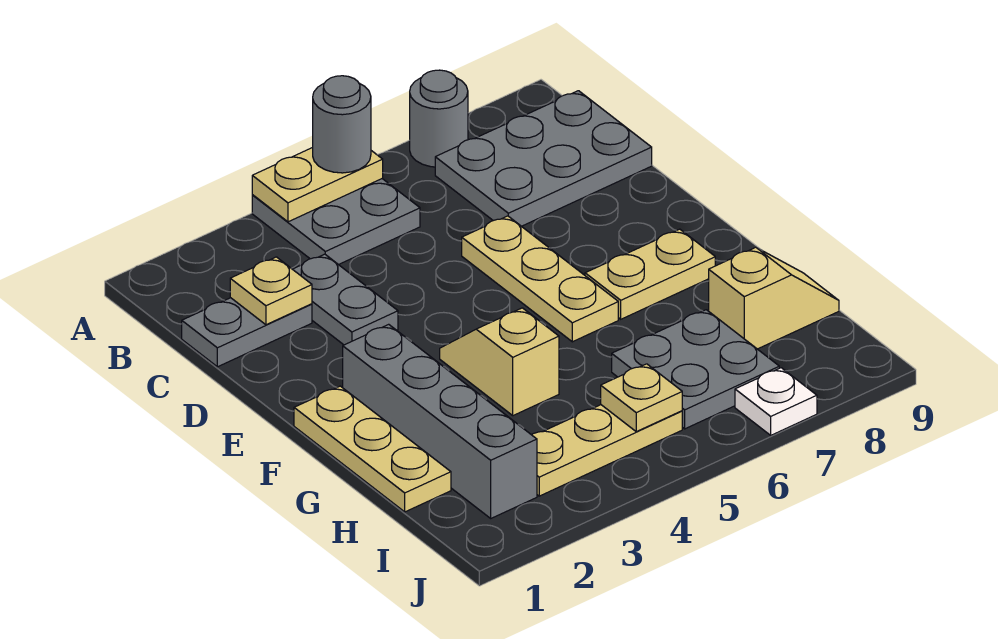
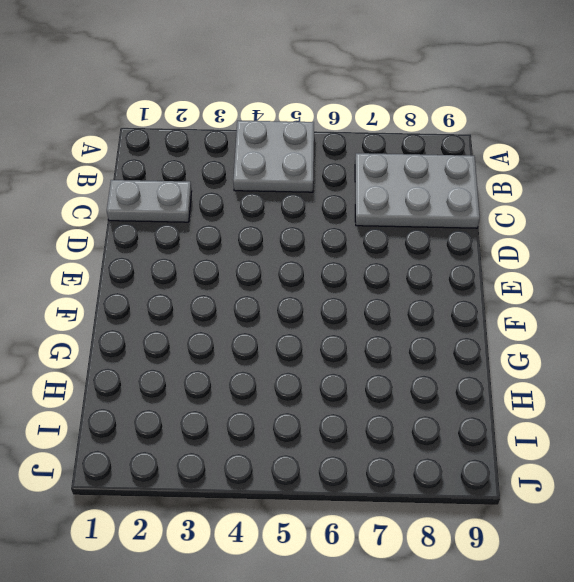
none -> grey round brick A7 level 1
none -> grey plate C3:D3 level 1
none -> tan plate D6:F6 level 1

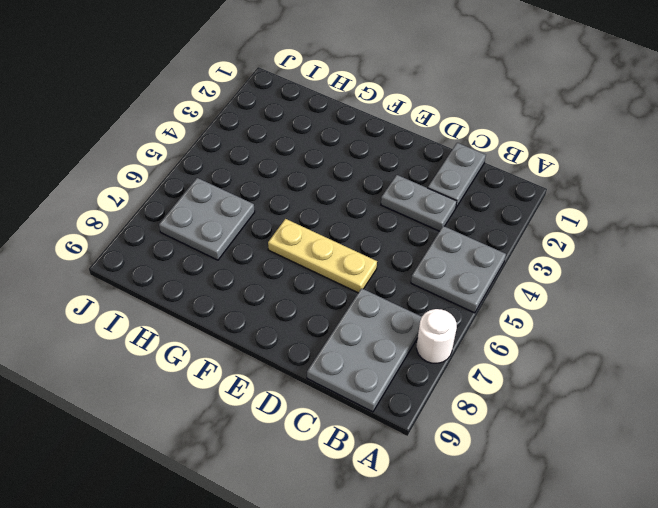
white round brick A7 level 1 -> grey round brick A7 level 1
none -> tan plate F1:H1 level 1
none -> grey brick F2:I2 level 1
none -> tan slope F4:G4 level 1 top G

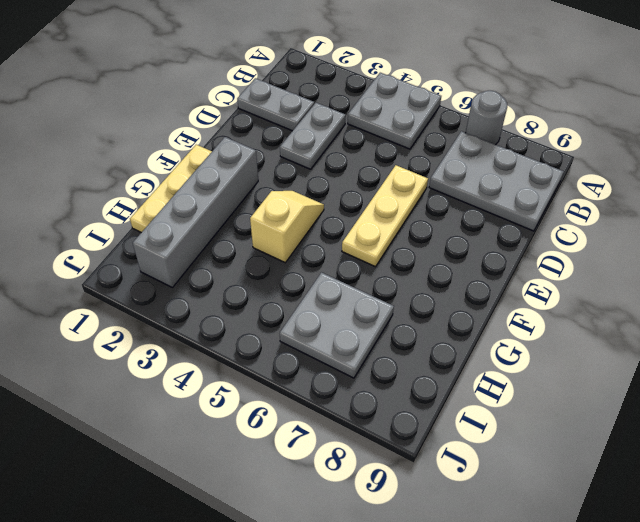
none -> tan plate F7:F8 level 1
none -> tan slope H8:H9 level 1 top 8
none -> tan plate I3:I5 level 1

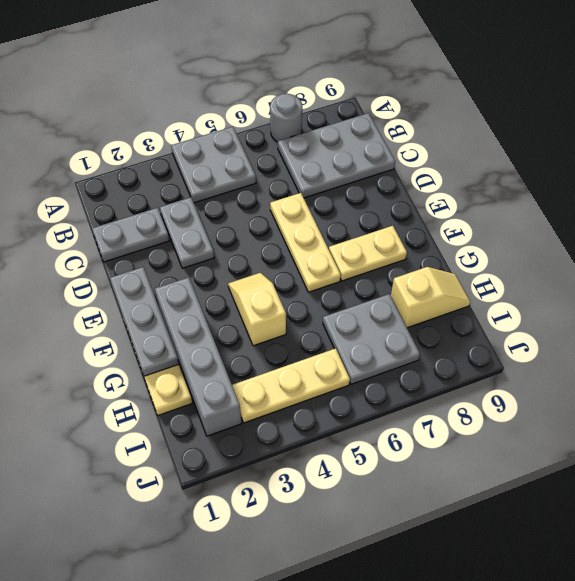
grey plate E1:G1 level 2 -> none
none -> white plate J7 level 1
none -> tan plate A4:A5 level 2
none -> tan plate C2 level 2

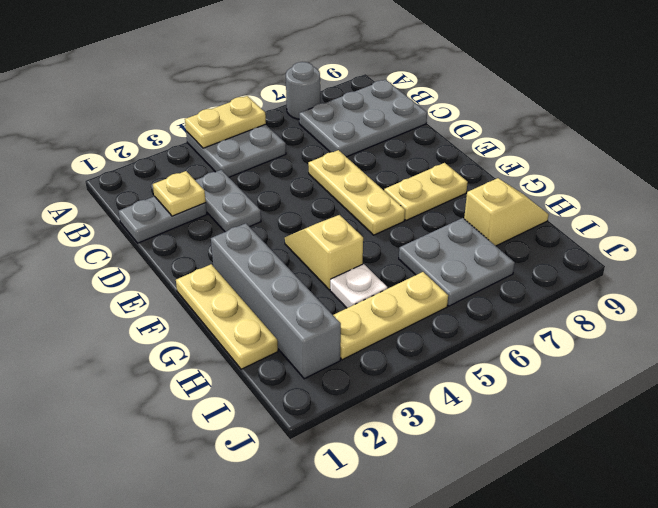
white plate H4 level 1 -> white plate J7 level 1
none -> tan plate I5 level 2
none -> grey round brick A5 level 3

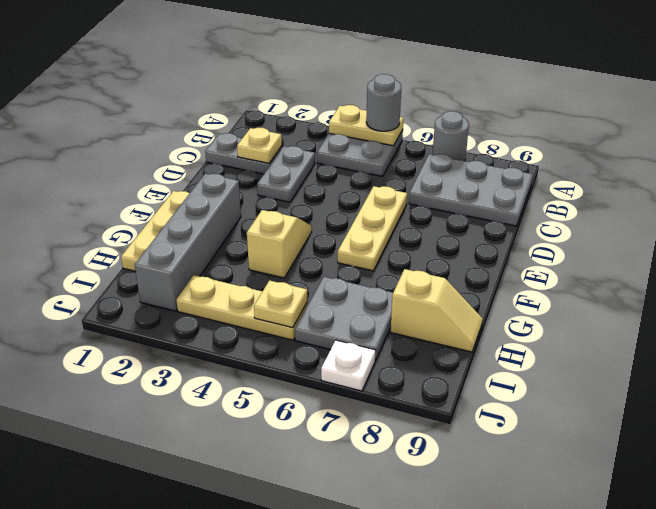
none -> tan plate F7:F8 level 1

